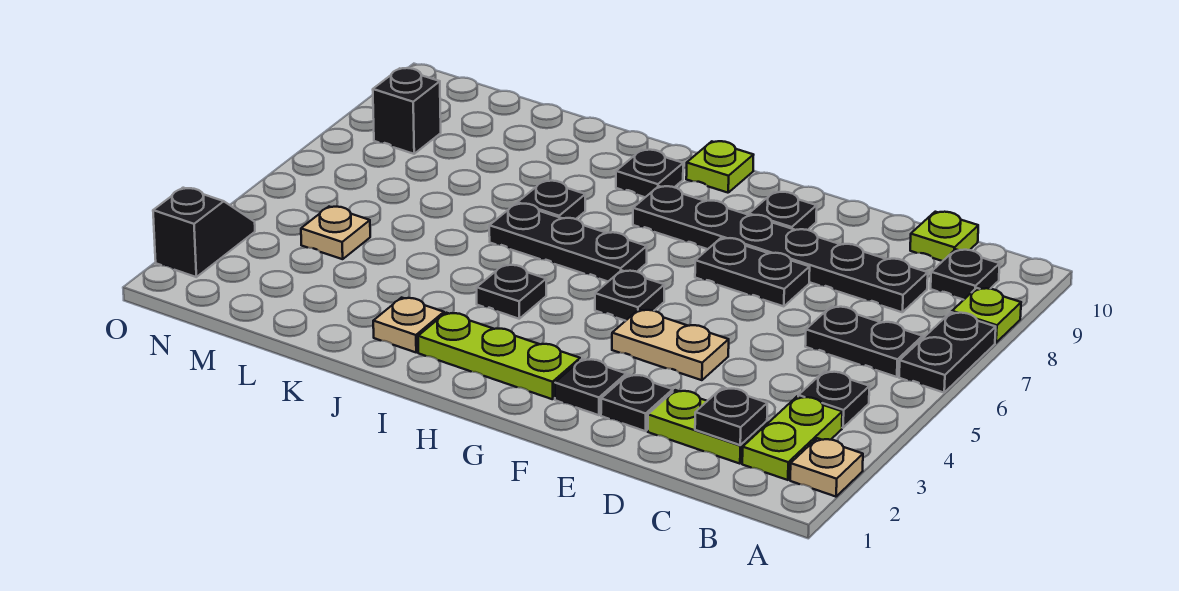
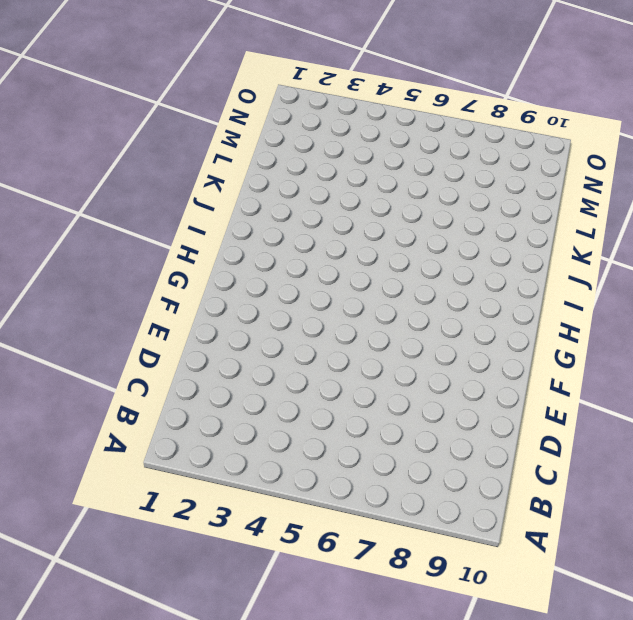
none -> tan plate A2 level 1
none -> black plate A6:A7 level 1
none -> lime plate A8 level 1

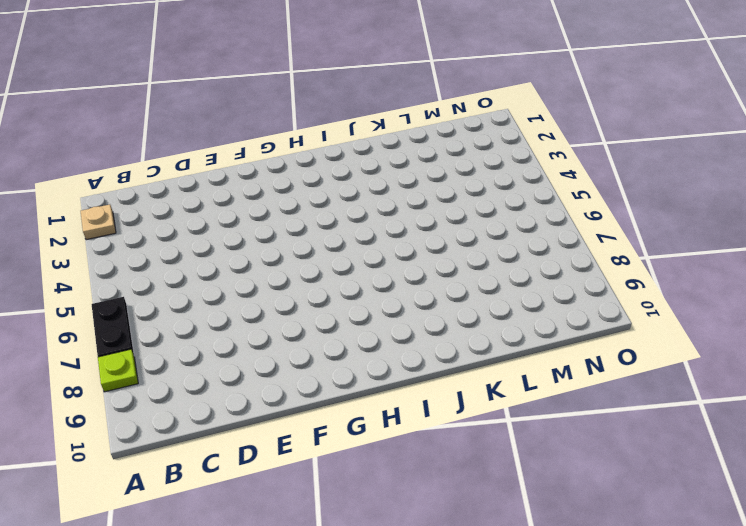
none -> lime plate B2:B3 level 1
none -> black plate B4 level 1
none -> black plate B6:C6 level 1

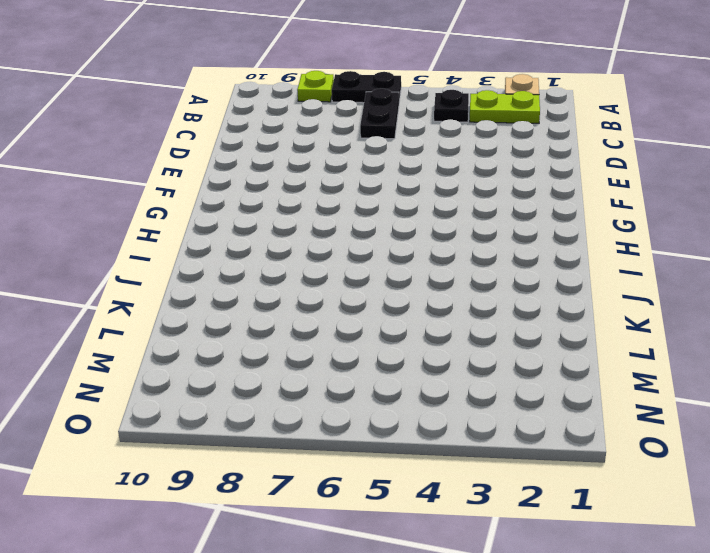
none -> black plate B9 level 1
none -> lime plate C2:D2 level 1
none -> black plate C8:H8 level 1

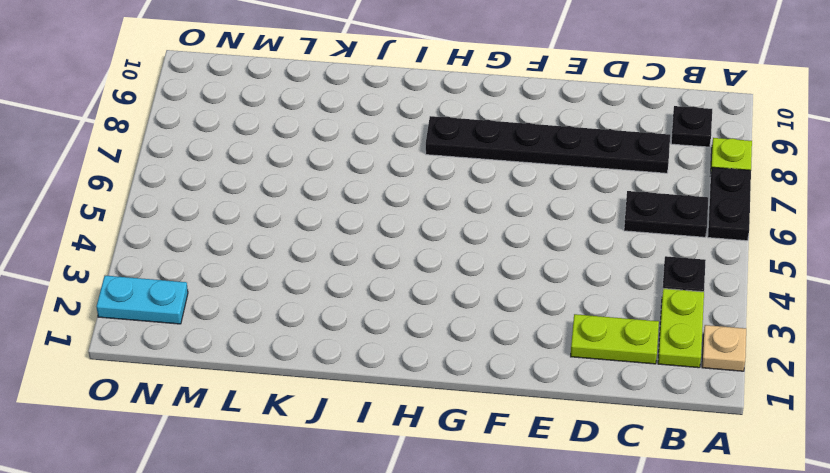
cyan plate N2:O2 level 1 -> black slope O2:O3 level 1 top 2
none -> lime plate C10 level 1
none -> black plate E2 level 1
none -> tan plate E4:F4 level 1

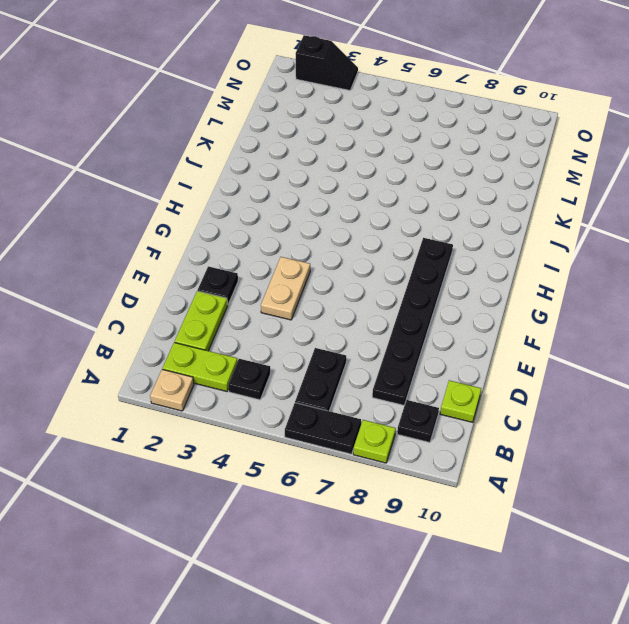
none -> black plate E7:F7 level 1
none -> black plate F2 level 1
none -> black plate F9 level 1

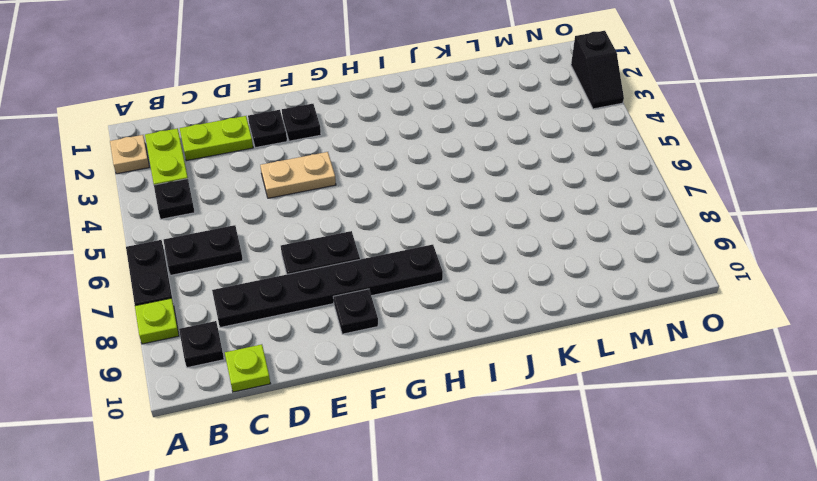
none -> lime plate G2:I2 level 1
none -> black plate G5 level 1
none -> black plate H6:J6 level 1

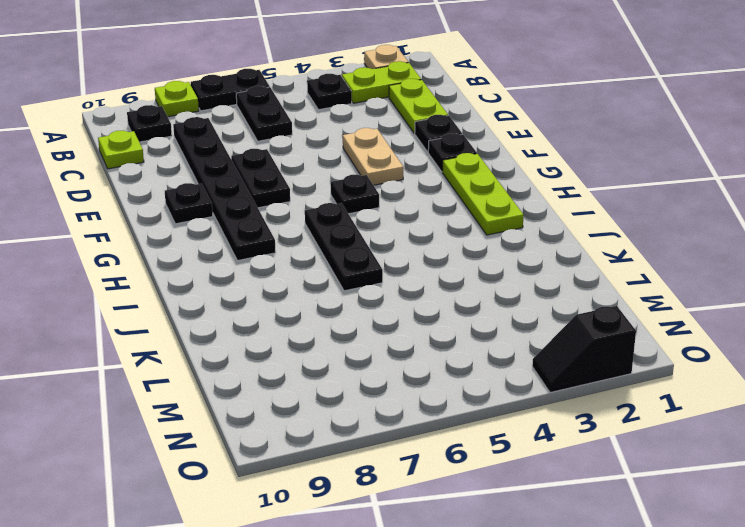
none -> lime plate H10 level 1
none -> black plate I4 level 1
none -> black plate I9 level 1

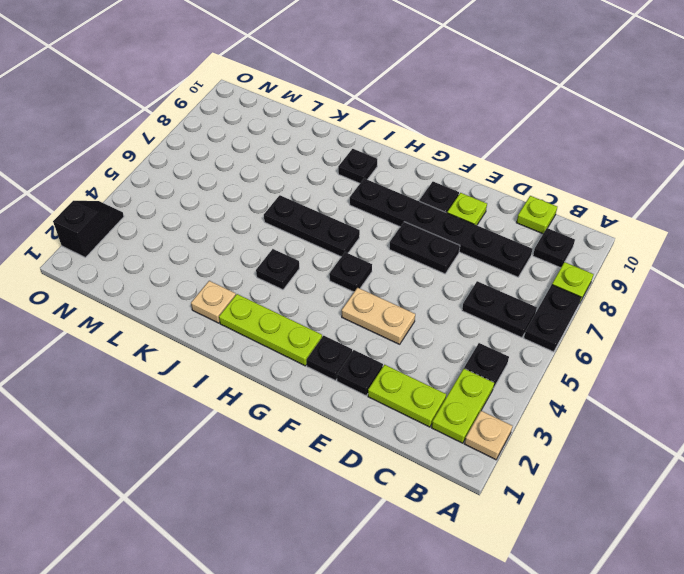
lime plate E9 level 1 -> lime plate H10 level 1
none -> black plate J7 level 1
none -> tan plate M4 level 1
none -> black brick N8 level 1

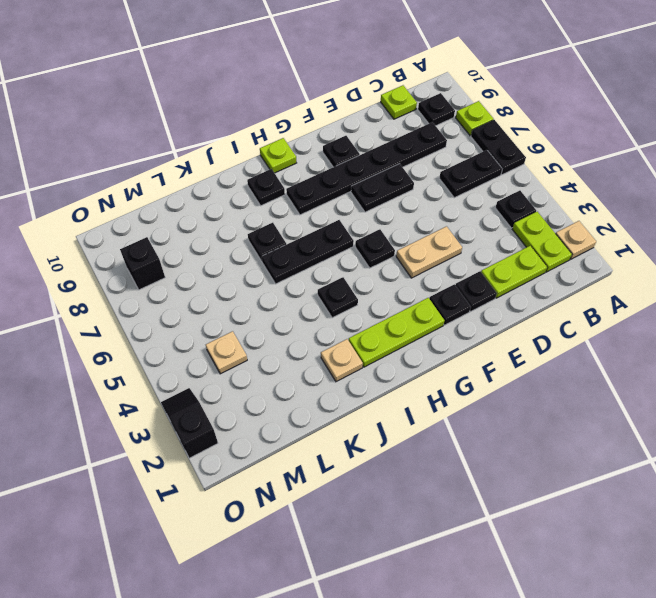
none -> black plate C2 level 2

